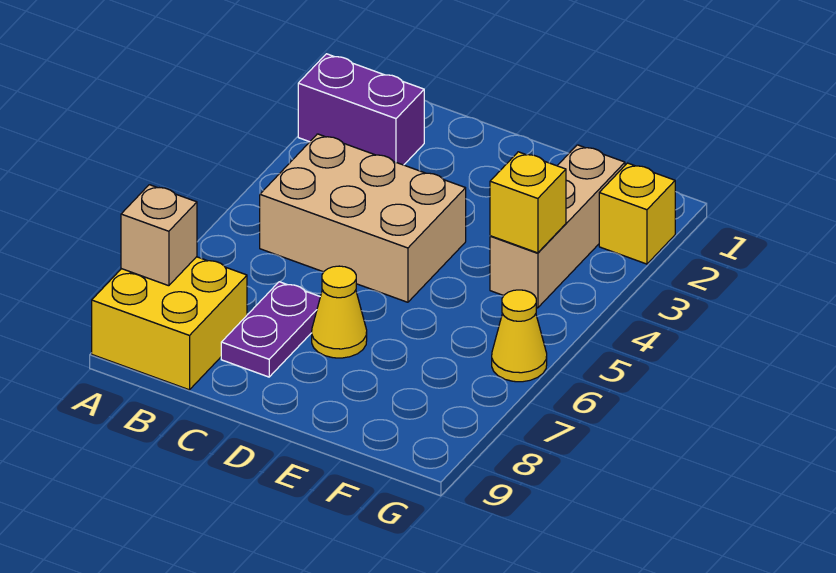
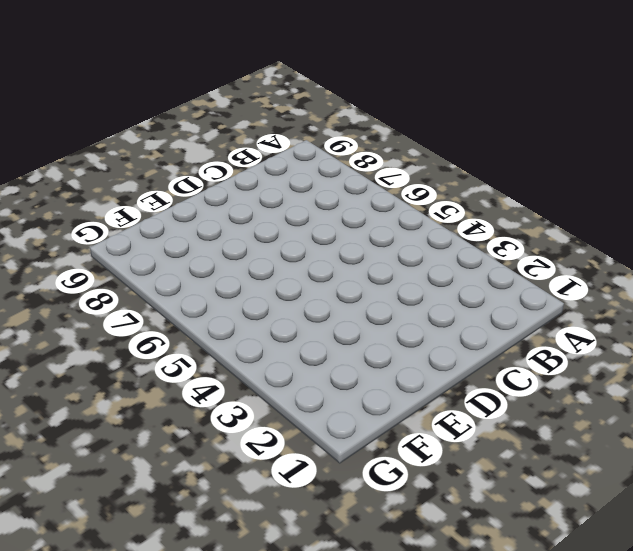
none -> purple brick A2:B2 level 1
none -> yellow brick A8:B9 level 1

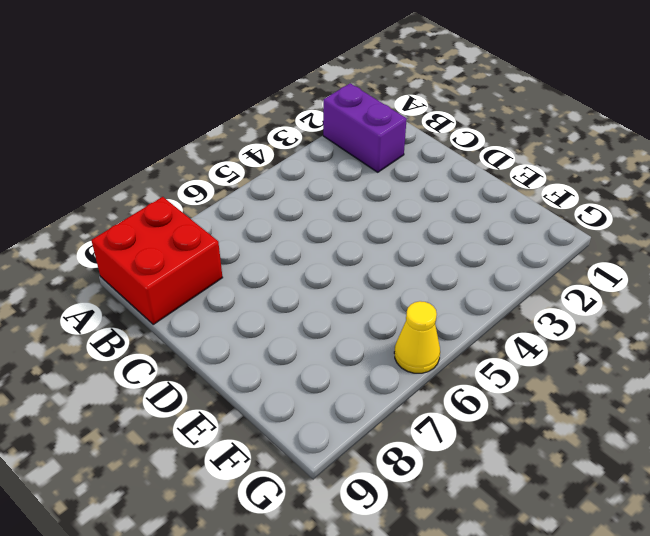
red brick A8:B9 level 1 -> yellow brick A8:B9 level 1
none -> tan brick B4:D5 level 1
none -> purple plate C7:C8 level 1

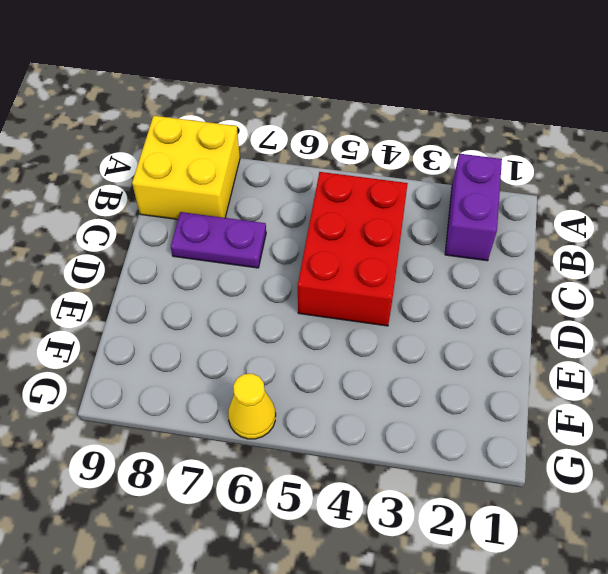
red brick B4:D5 level 1 -> tan brick B4:D5 level 1
none -> yellow cone D7 level 1
none -> tan brick F2:F4 level 1

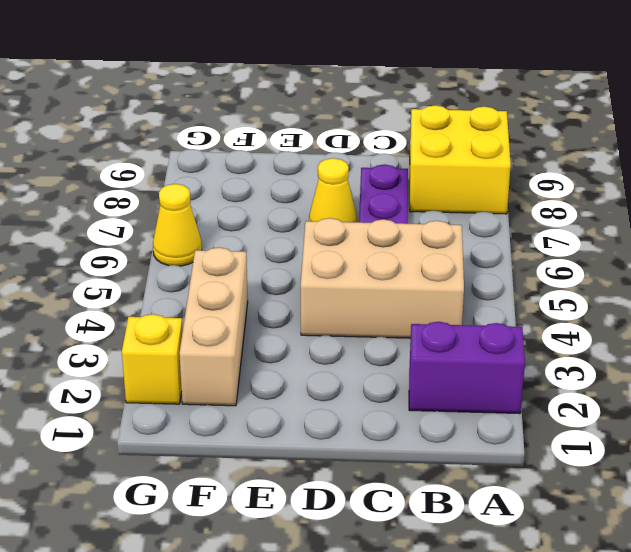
none -> tan brick A8 level 2
none -> yellow brick F4 level 2

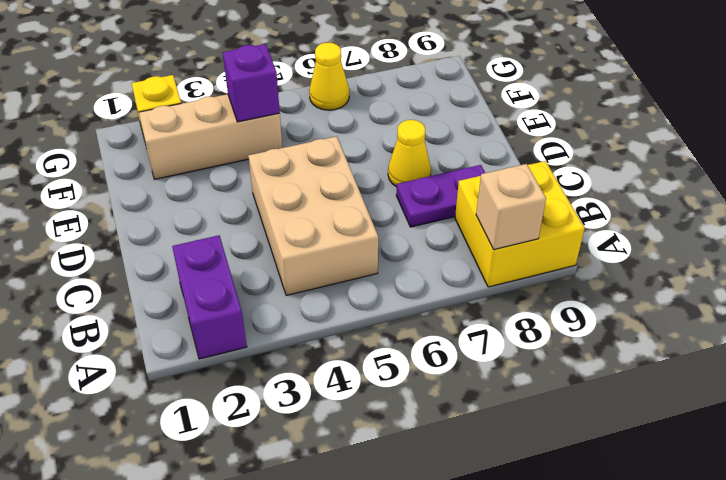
purple brick F4 level 2 -> yellow brick F4 level 2

